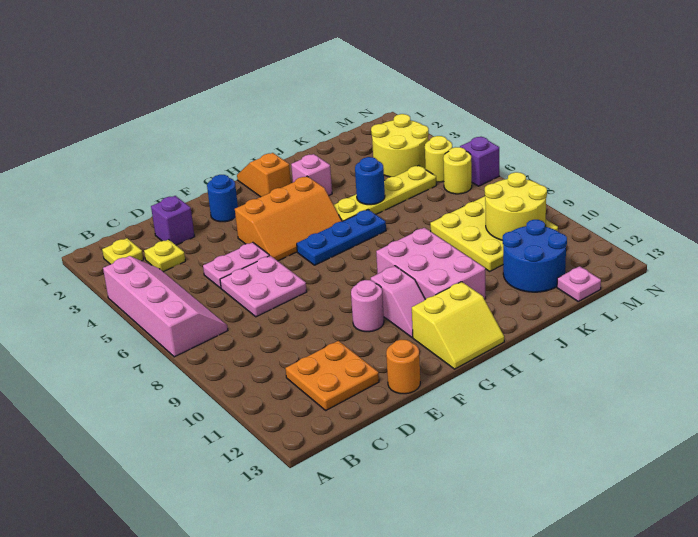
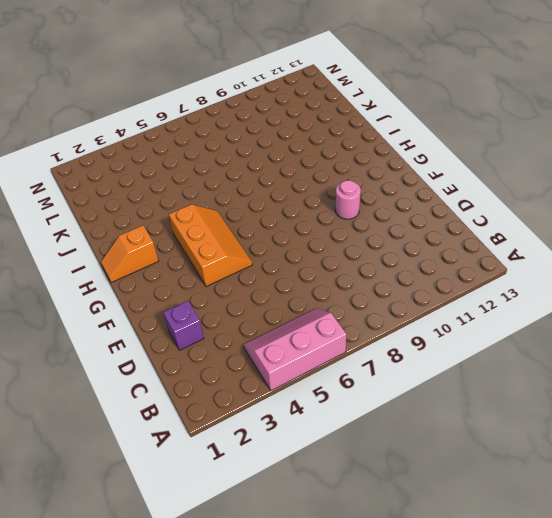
pink slope A4:B6 level 1 top A -> pink slope A4:B7 level 1 top A
none -> yellow plate B2 level 1
none -> yellow plate C3 level 1
none -> orange plate C11:D12 level 1

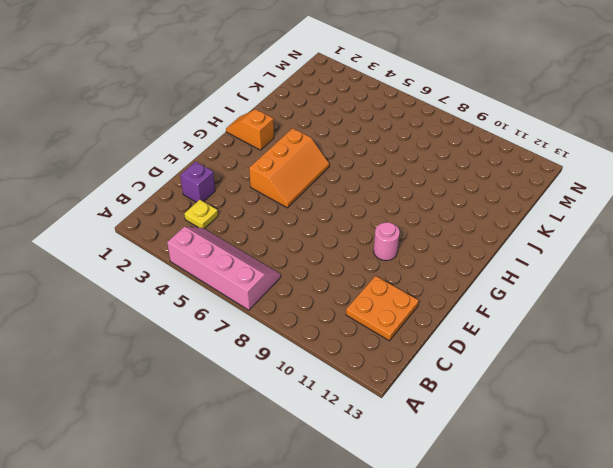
none -> yellow plate B2 level 1
none -> pink plate D5:E5 level 1
none -> pink plate D6:E7 level 1

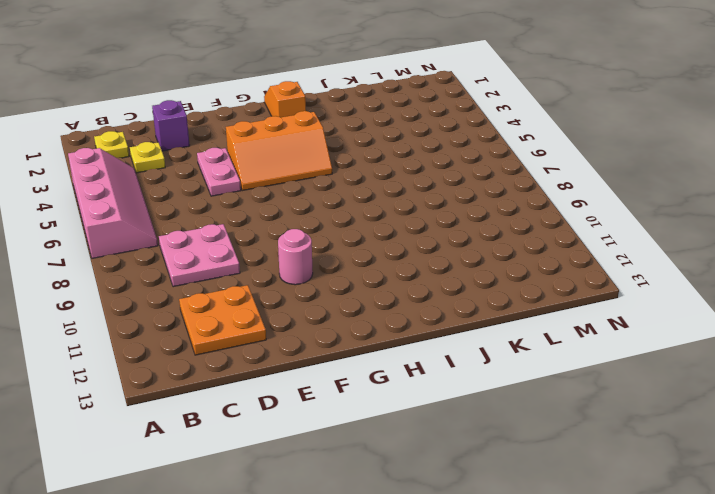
pink plate C8:D9 level 1 -> pink plate D6:E7 level 1
pink plate E4:E5 level 1 -> pink plate D5:E5 level 1
none -> orange round brick E13 level 1
none -> blue round brick F2 level 1
none -> blue plate G6:I6 level 1

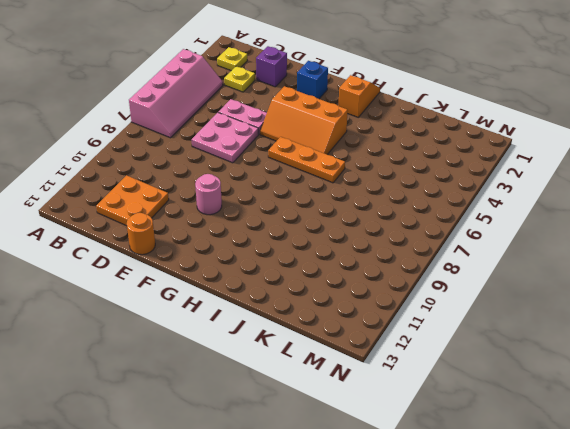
blue brick F2 level 1 -> blue round brick F2 level 1
orange plate G6:I6 level 1 -> blue plate G6:I6 level 1
none -> pink slope G10:G11 level 1 top 10
none -> yellow slope G12:H13 level 1 top 12
none -> pink brick H9:I11 level 1

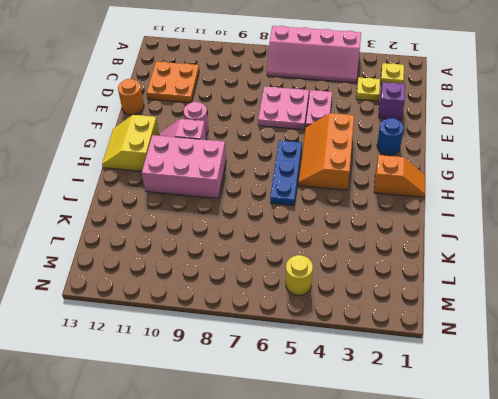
none -> pink brick I3 level 1
none -> yellow plate I5:L5 level 1
none -> yellow plate K8:M10 level 1

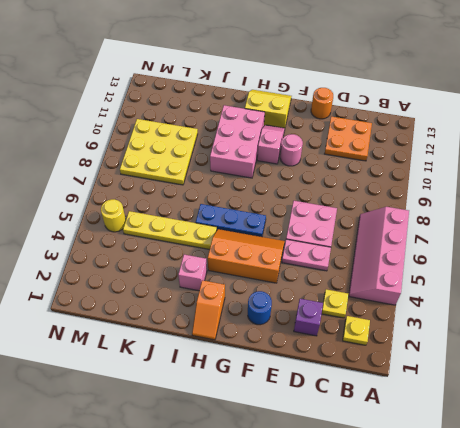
none -> blue round brick K11:L12 level 1
none -> yellow round brick L3:M4 level 1
none -> pink plate L13 level 1

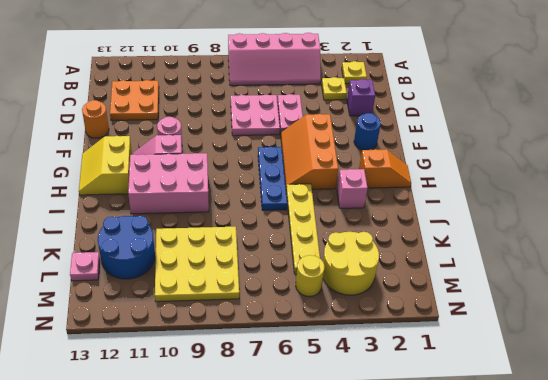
none -> yellow round brick M6 level 1
none -> purple brick N6 level 1
none -> blue round brick J5 level 2

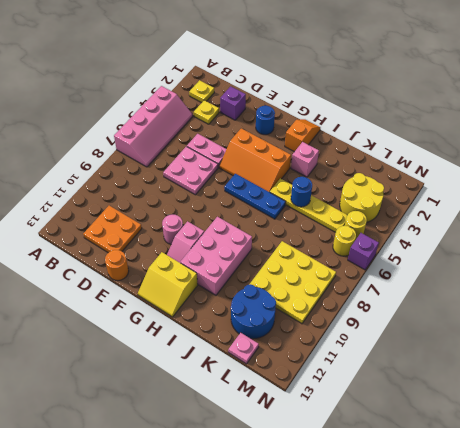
none -> yellow round brick L9:M10 level 2

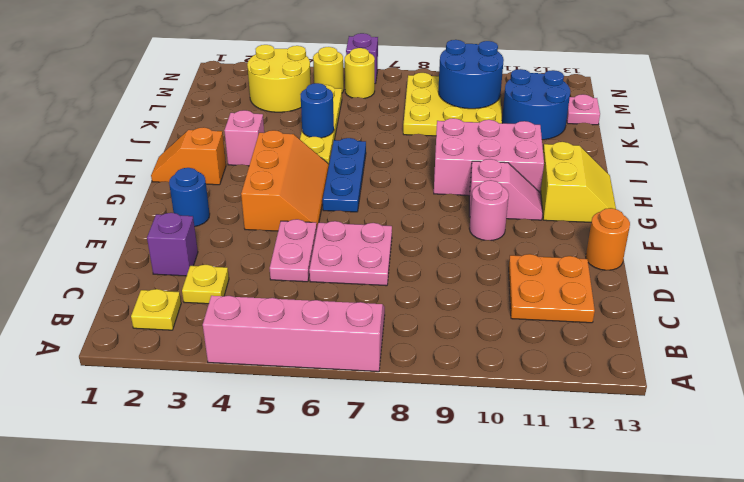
blue round brick L9:M10 level 2 -> yellow round brick L9:M10 level 2

